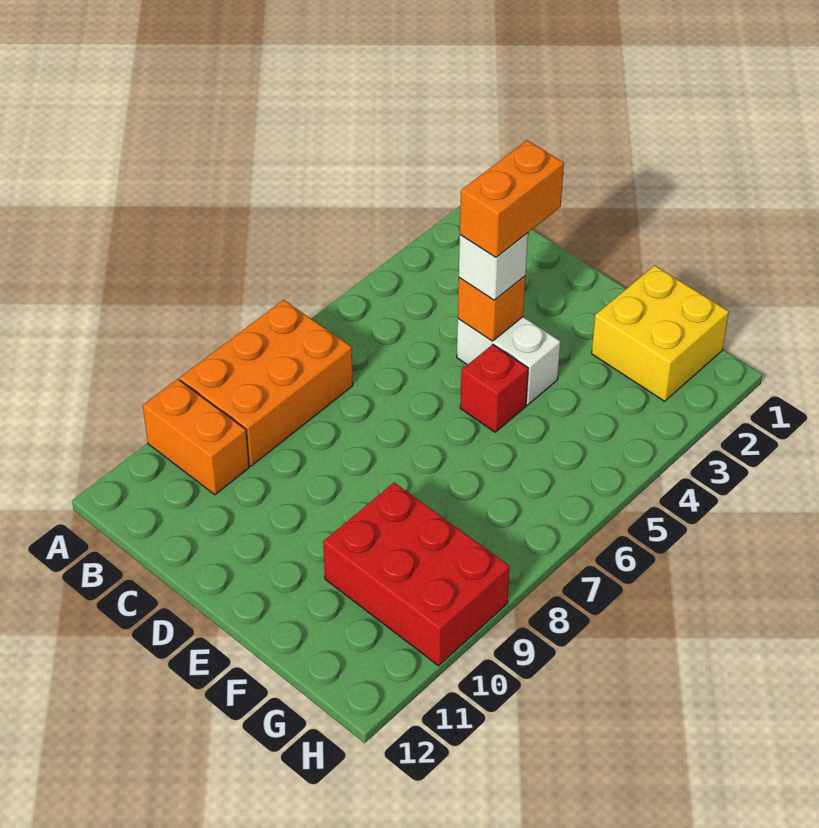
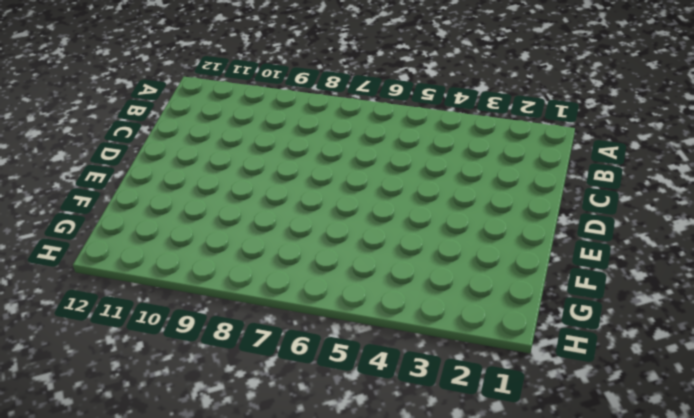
none -> orange brick A7:B9 level 1
none -> orange brick A10:B10 level 1

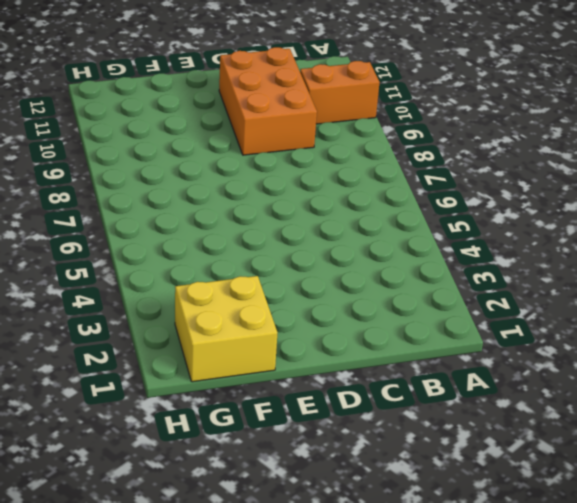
orange brick C9:D11 level 1 -> orange brick A7:B9 level 1
none -> white brick D4:E4 level 1
none -> red brick E5 level 1

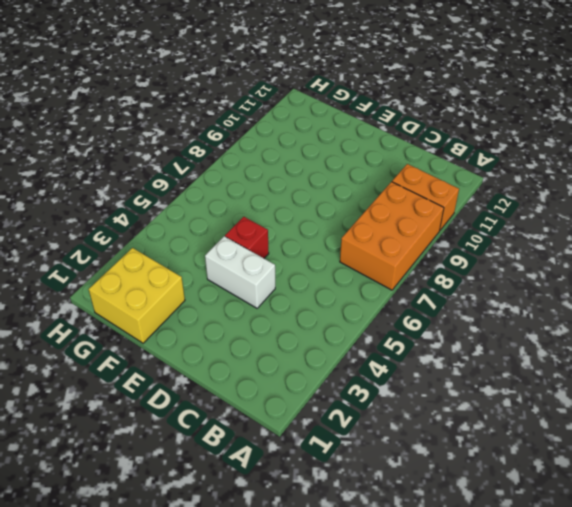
none -> red brick F9:H10 level 1
none -> orange brick D4 level 2

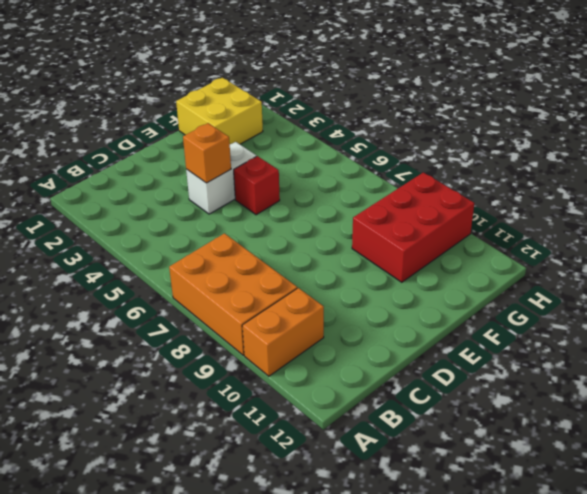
none -> white brick D4 level 3
none -> orange brick D3:D4 level 4

